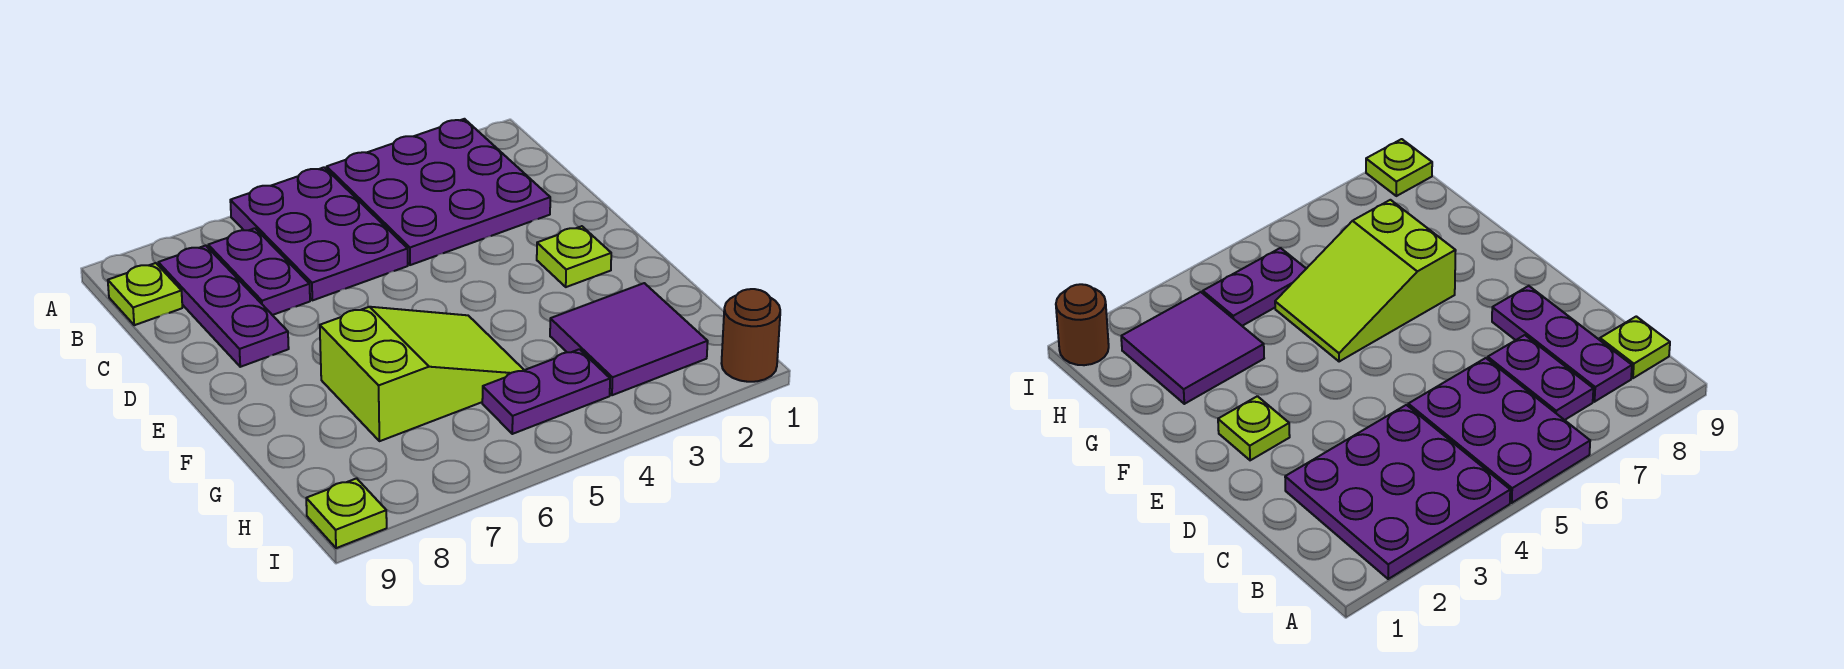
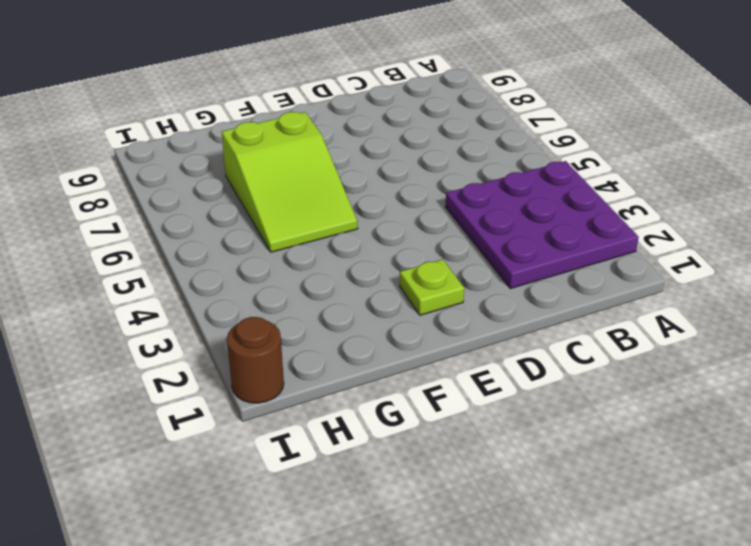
none -> purple plate A5:C6 level 1
none -> purple plate B7:C7 level 1

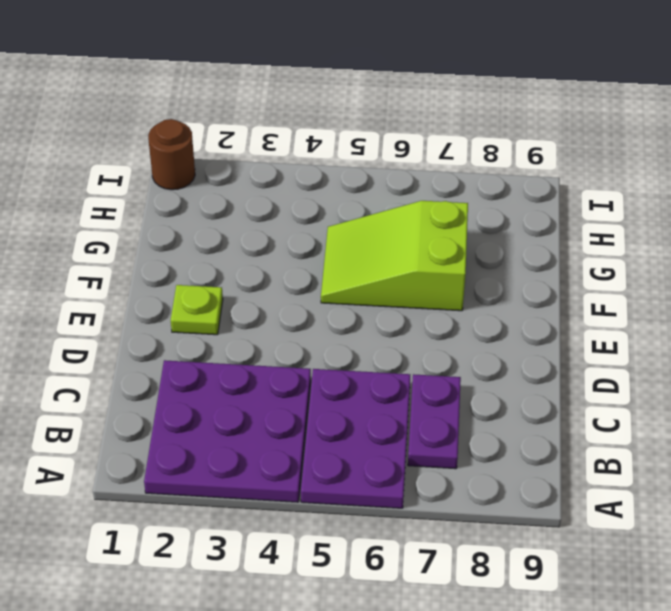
none -> purple plate B8:D8 level 1
none -> lime plate B9 level 1

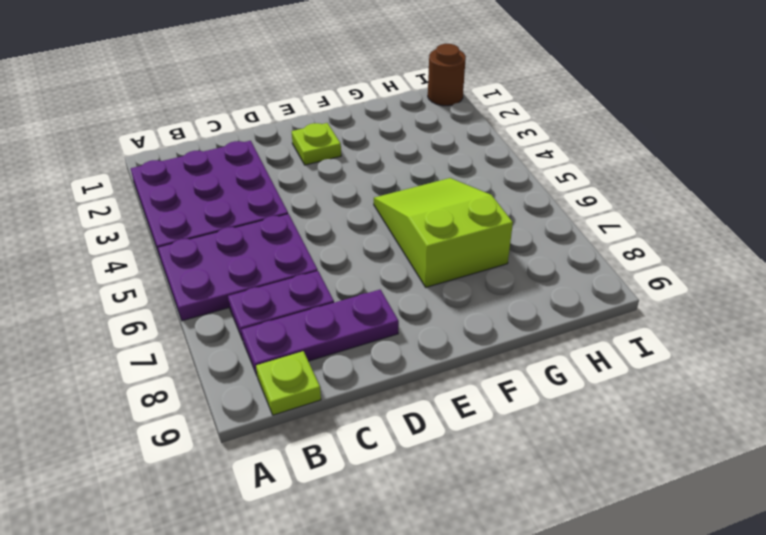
none -> purple tile G2:H3 level 1
none -> purple plate H4:H5 level 1

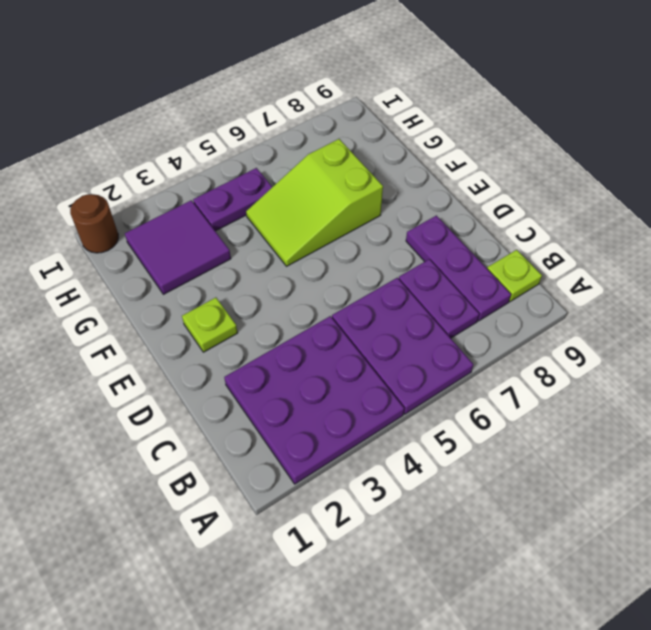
none -> lime plate I9 level 1

